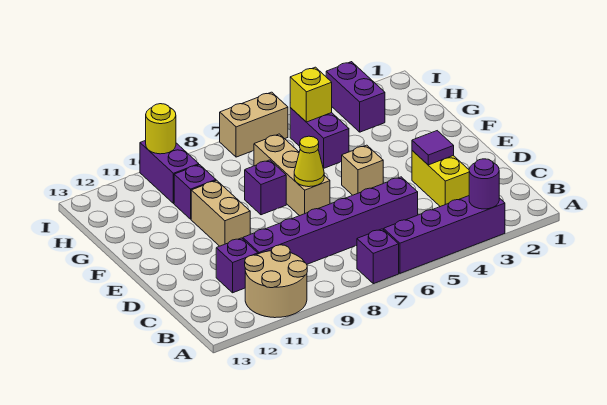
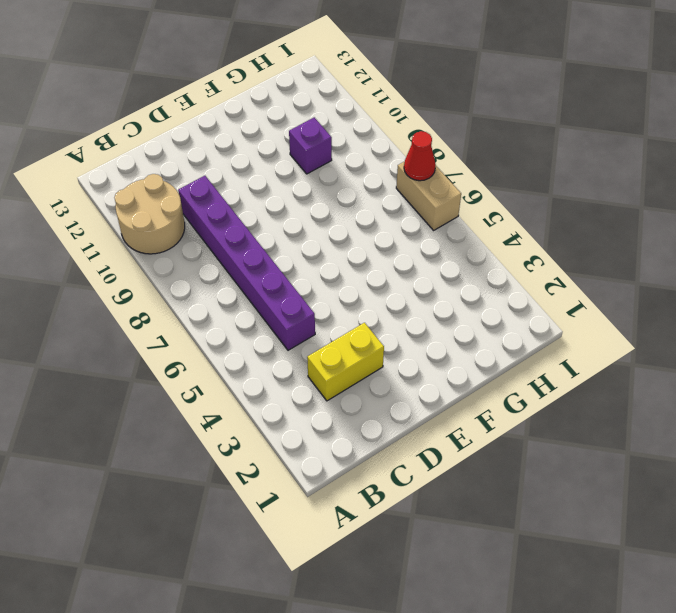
red cone I7 level 2 -> none
none -> purple brick A3:A6 level 1
none -> purple brick A7 level 1
none -> purple brick C11 level 1

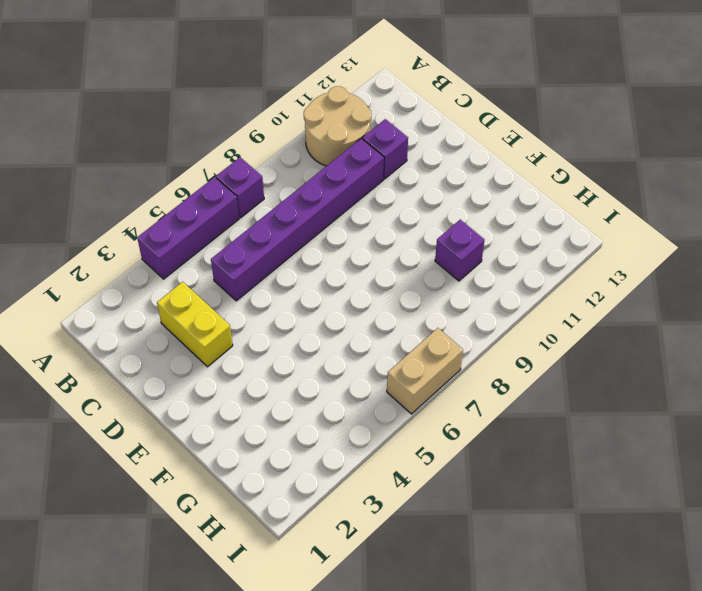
purple brick A4:A6 level 1 -> purple brick A3:A6 level 1
none -> tan brick E5 level 1
none -> tan brick E7:G7 level 1
none -> tan brick E10:F10 level 1

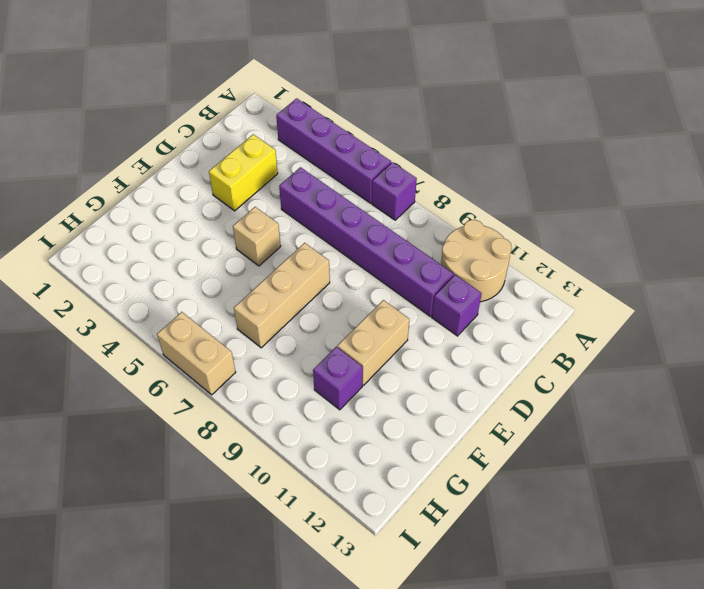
none -> purple brick F8 level 1
none -> purple brick G5:H5 level 1
none -> purple brick H3:I3 level 1

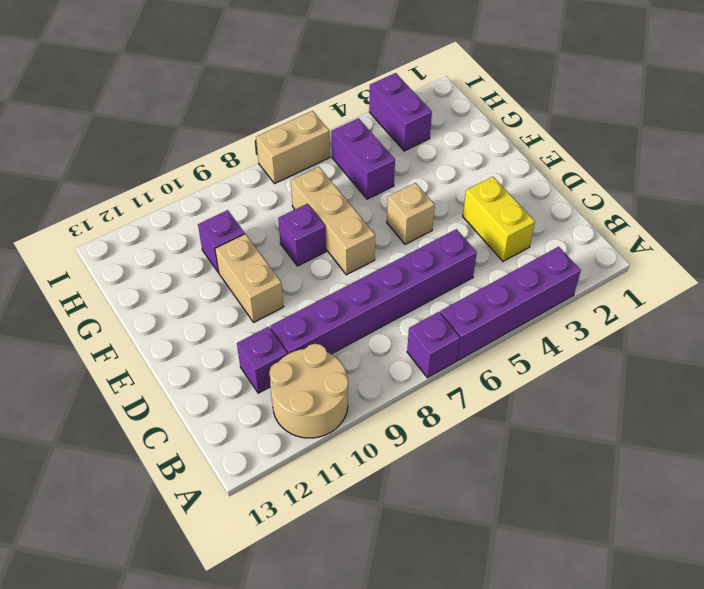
none -> purple brick H10:I10 level 1
none -> purple round brick A3 level 2
none -> purple tile D3 level 2

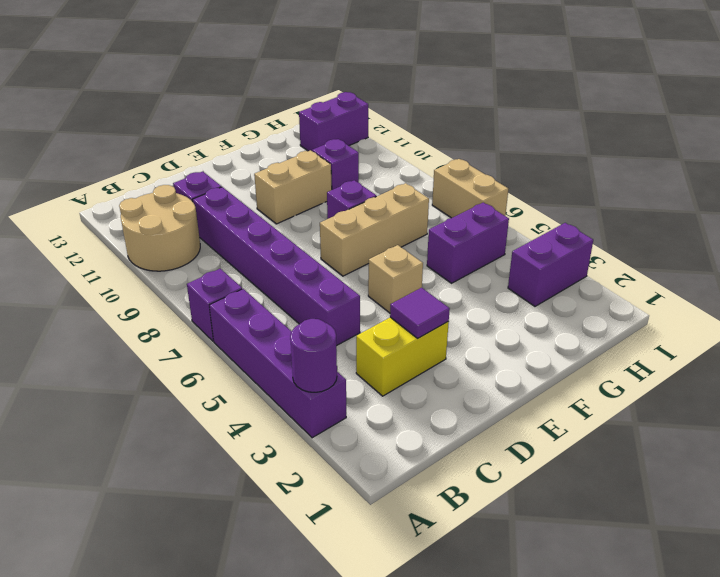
purple brick H12:I12 level 1 -> purple brick H10:I10 level 1
none -> yellow cone E7 level 2
none -> yellow brick H5 level 2
none -> yellow round brick I10 level 2

